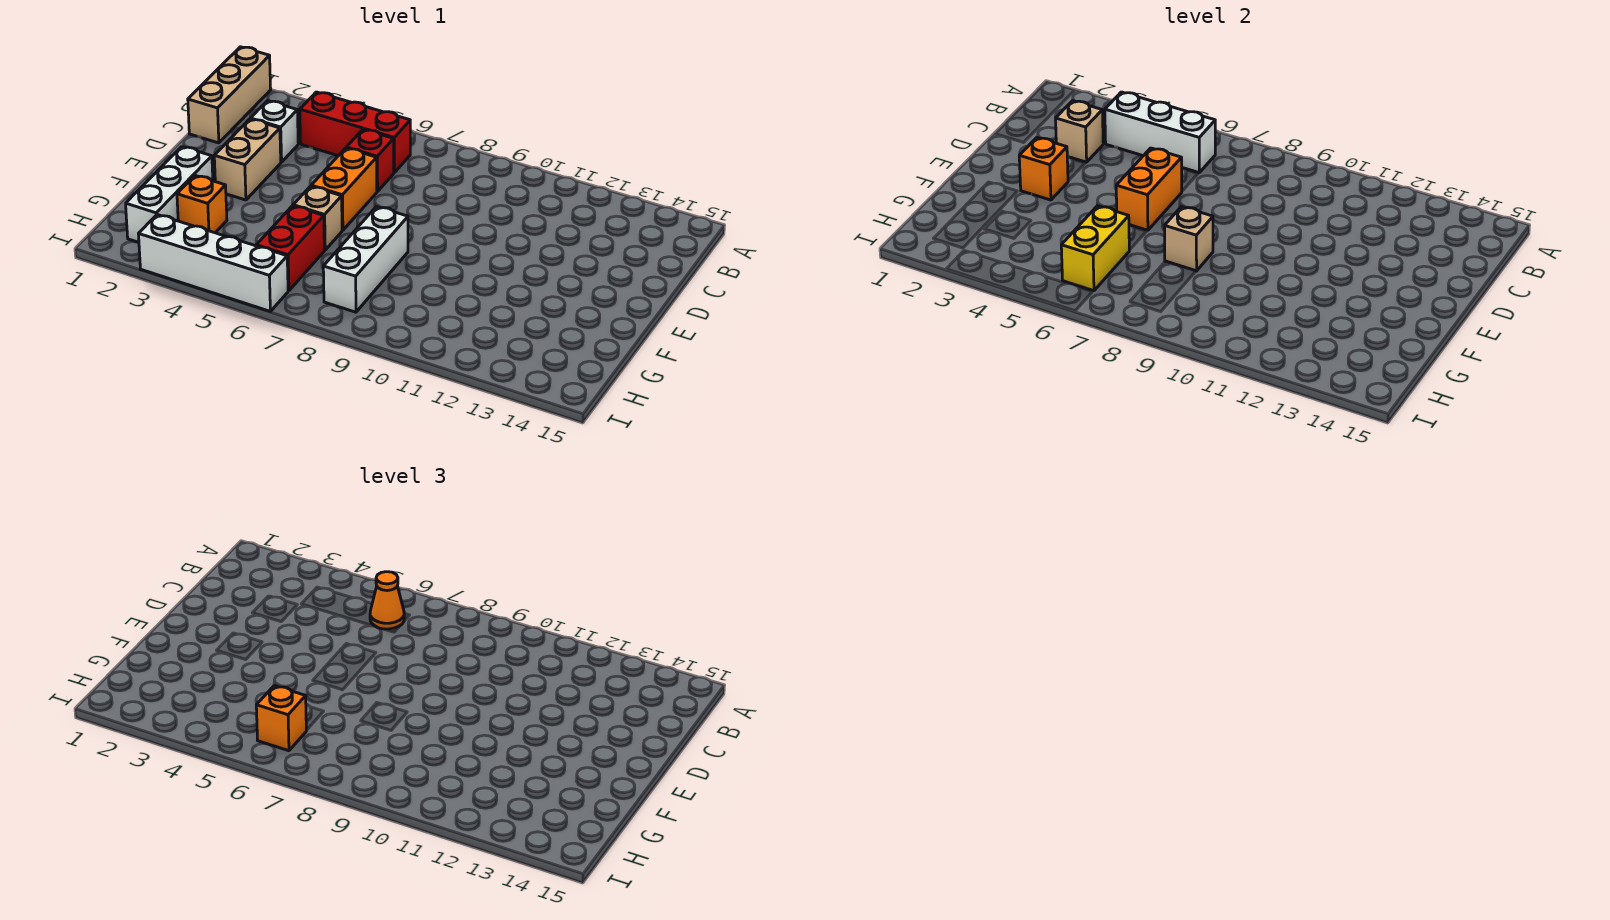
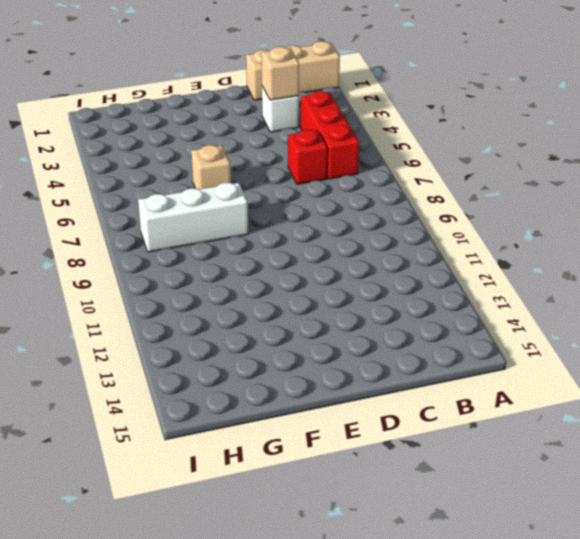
none -> tan brick D3:E3 level 1
none -> orange brick D6:E6 level 1
none -> white brick F2:H2 level 1

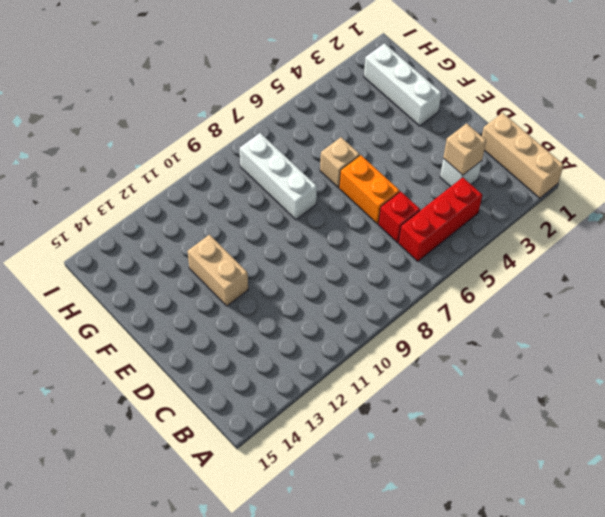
tan brick E12:F12 level 1 -> tan brick D3:E3 level 1
none -> orange brick G3 level 1
none -> red brick G6:H6 level 1
none -> white brick I3:I6 level 1

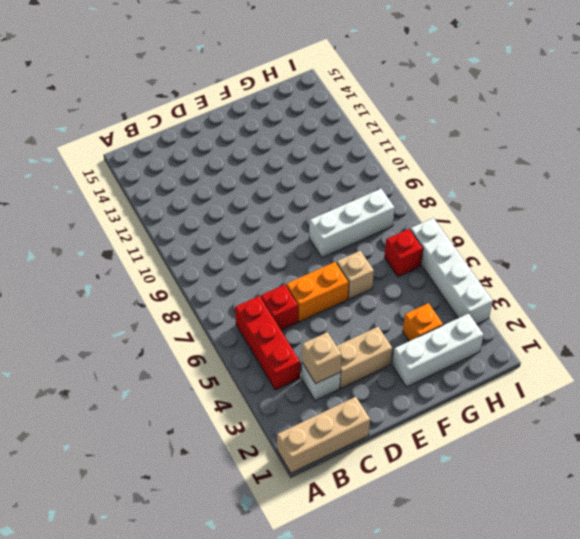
red brick H6 level 1 -> red brick G6:H6 level 1
none -> white brick B4:B6 level 2
none -> orange brick D6:E6 level 2
none -> orange brick E3 level 2

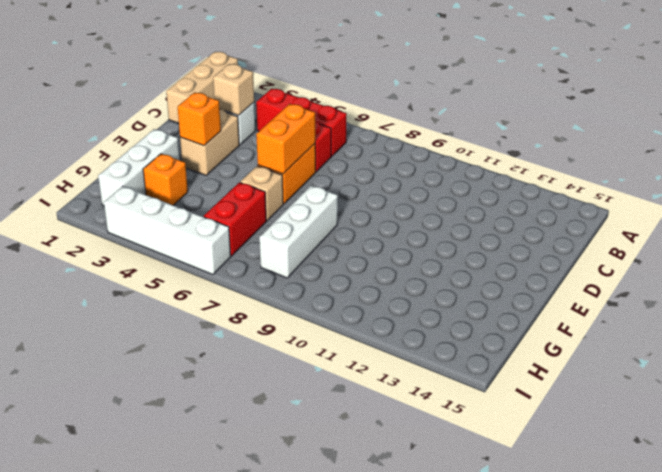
none -> white brick B4:B6 level 2
none -> tan brick F8 level 2
none -> yellow brick G6:H6 level 2

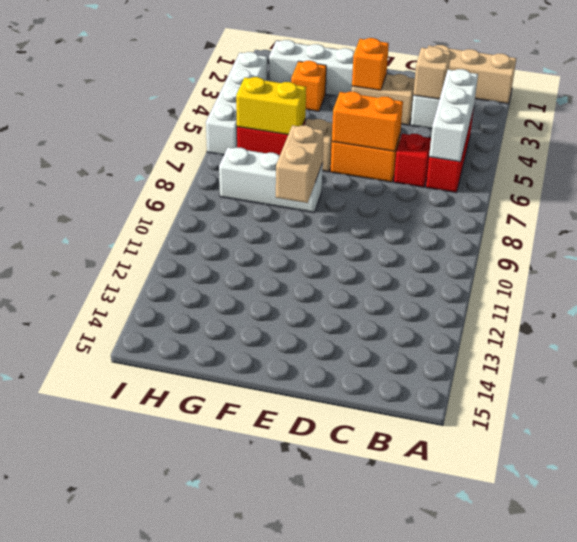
tan brick F8:F9 level 2 -> tan brick F8 level 2
none -> orange cone B6 level 3
none -> orange brick H6 level 3

